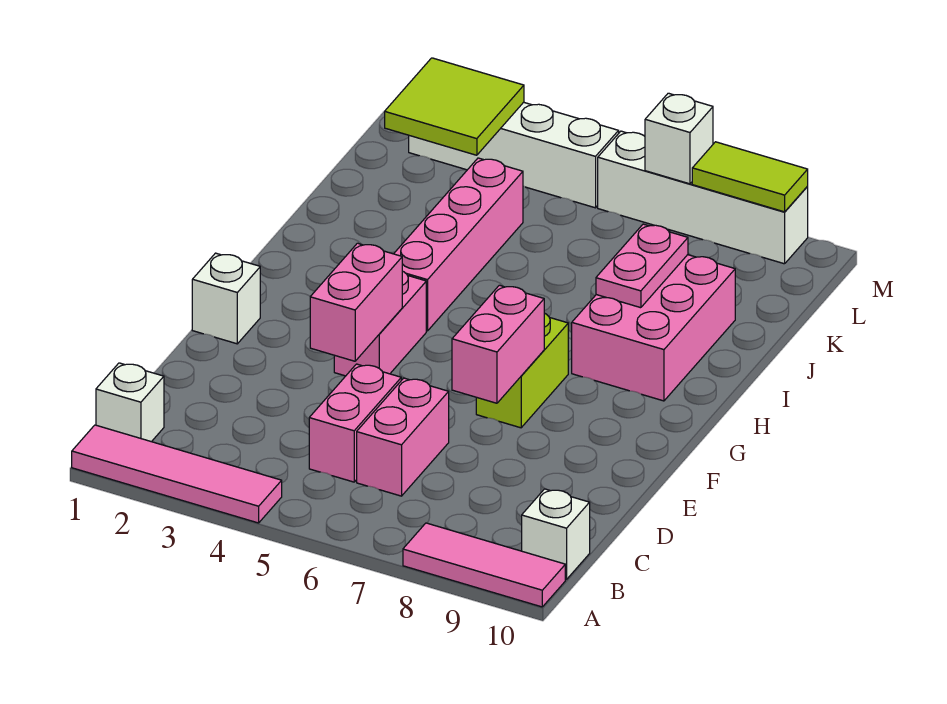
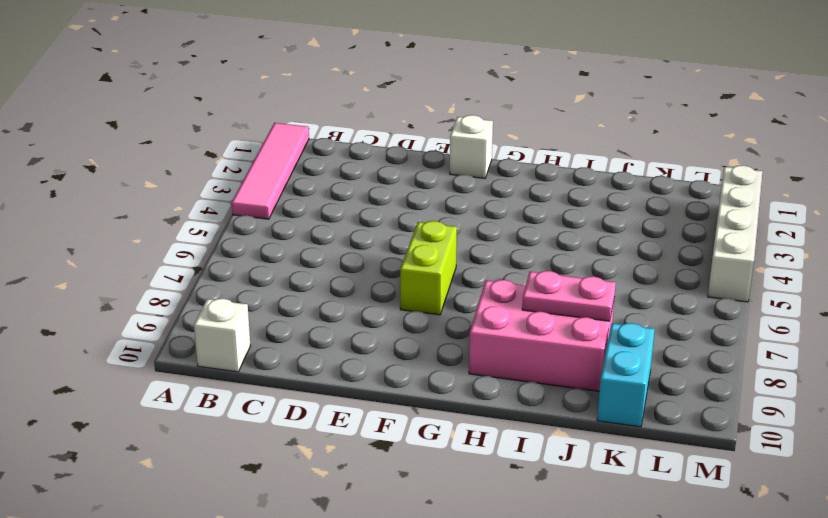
lime brick F6:F7 level 1 -> lime brick F7:G7 level 1
cyan brick K9:K10 level 1 -> none
none -> pink tile A8:A10 level 1
none -> white brick B1 level 1
none -> pink brick C5:D5 level 1

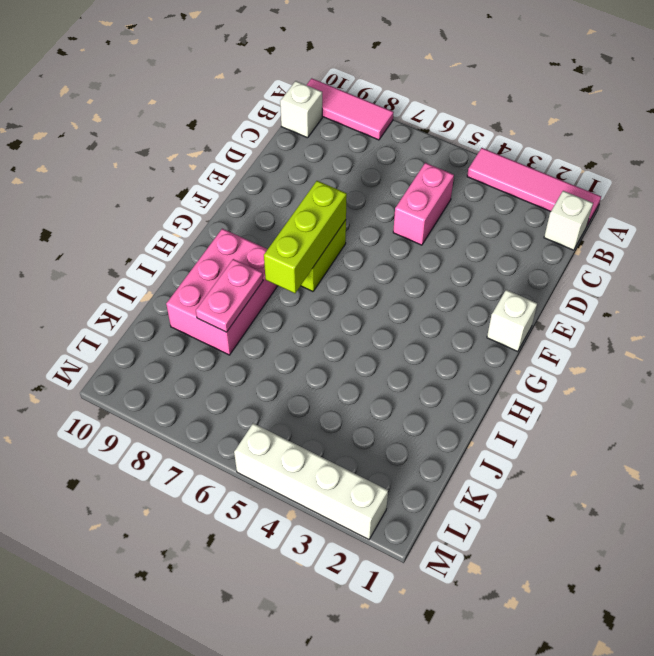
lime brick F7:H7 level 2 -> pink brick E7:F7 level 2
none -> pink brick C6:D6 level 1
none -> pink brick F4:G4 level 1
none -> pink brick H4:K4 level 1

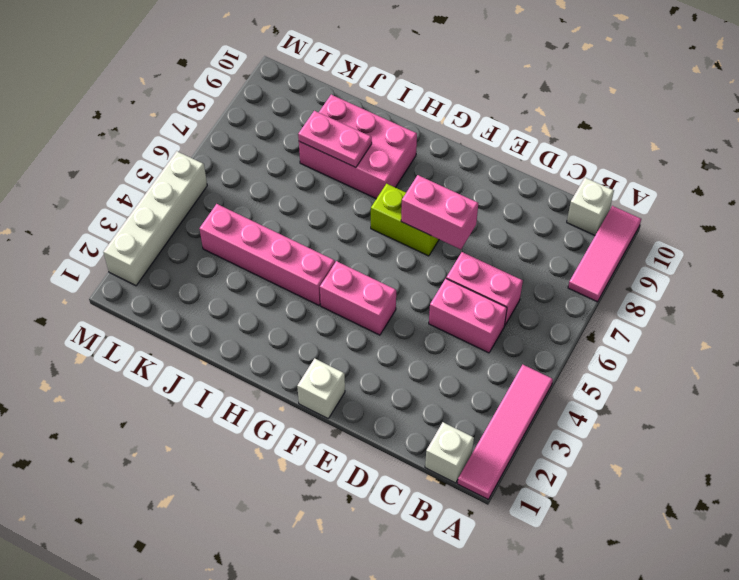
none -> white brick M6:M9 level 1
none -> pink brick E4:F4 level 2
none -> lime tile L2:M3 level 2

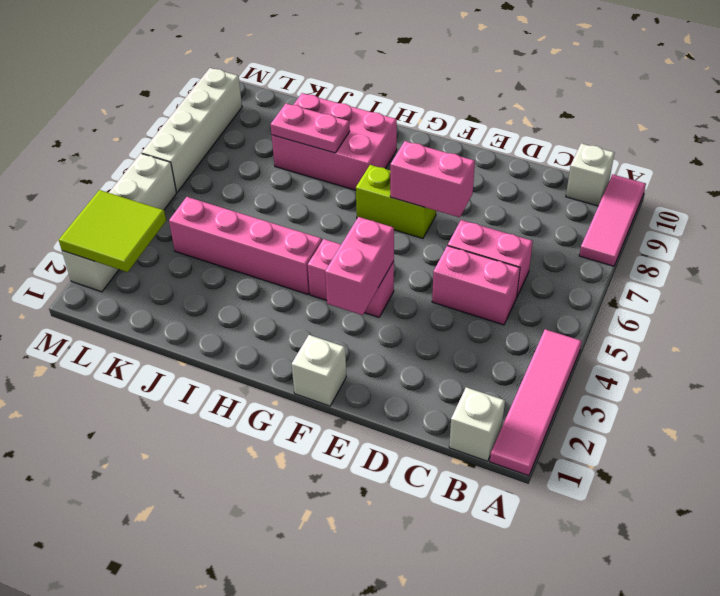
pink brick F3:F4 level 2 -> pink brick E4:F4 level 2
none -> white brick M7 level 2
none -> lime tile M8:M9 level 2

